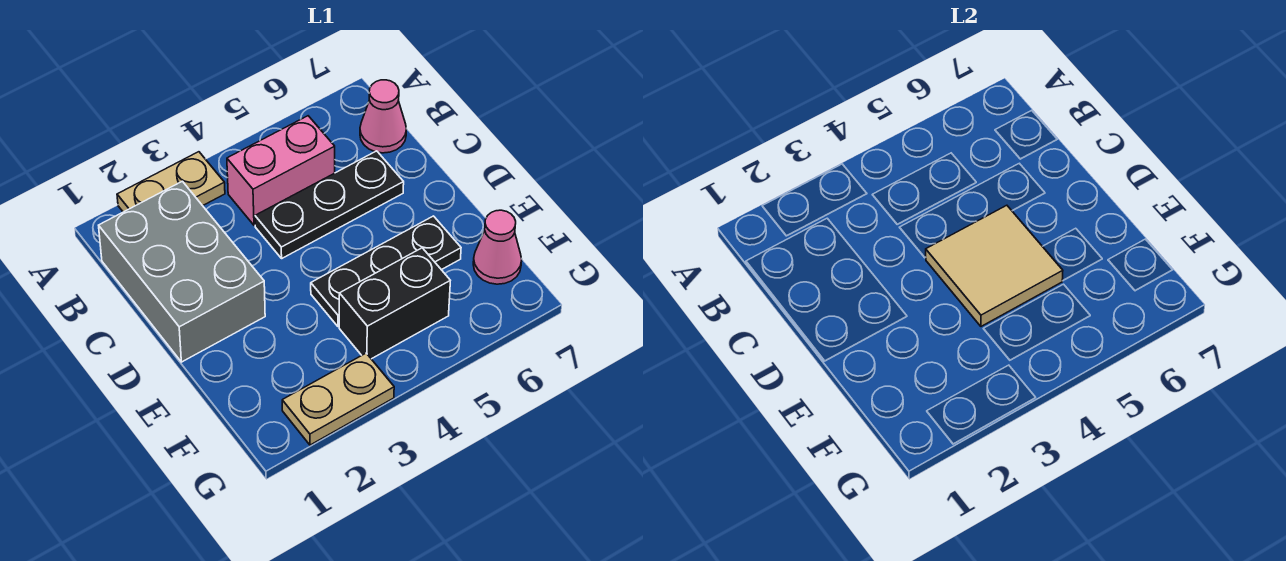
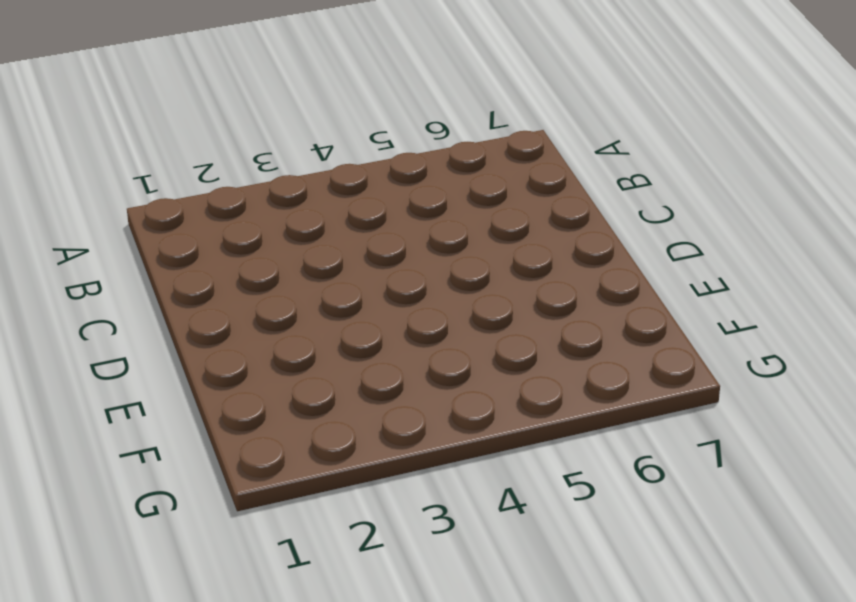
none -> tan plate A2:A3 level 1
none -> grey brick B1:D2 level 1

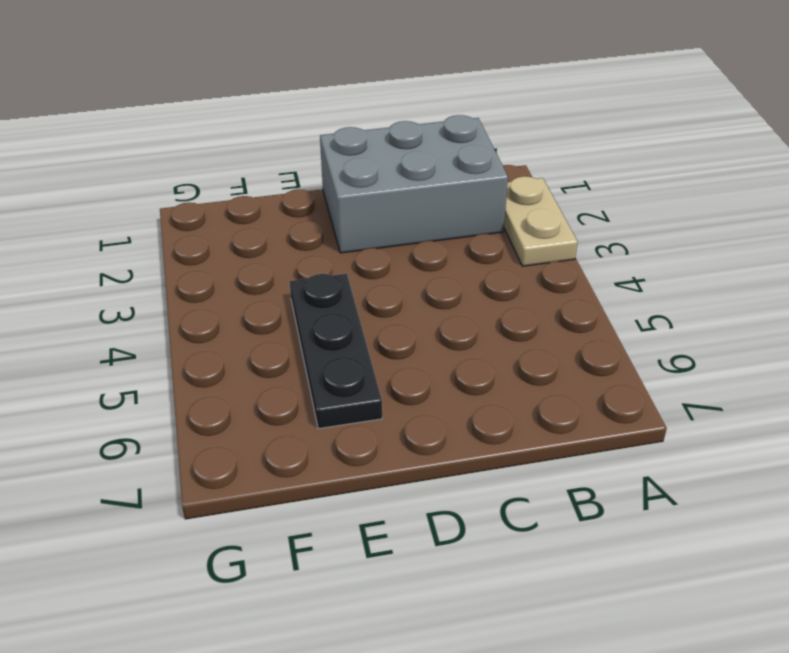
none -> pink brick B4:B5 level 1
none -> pink cone B7 level 1

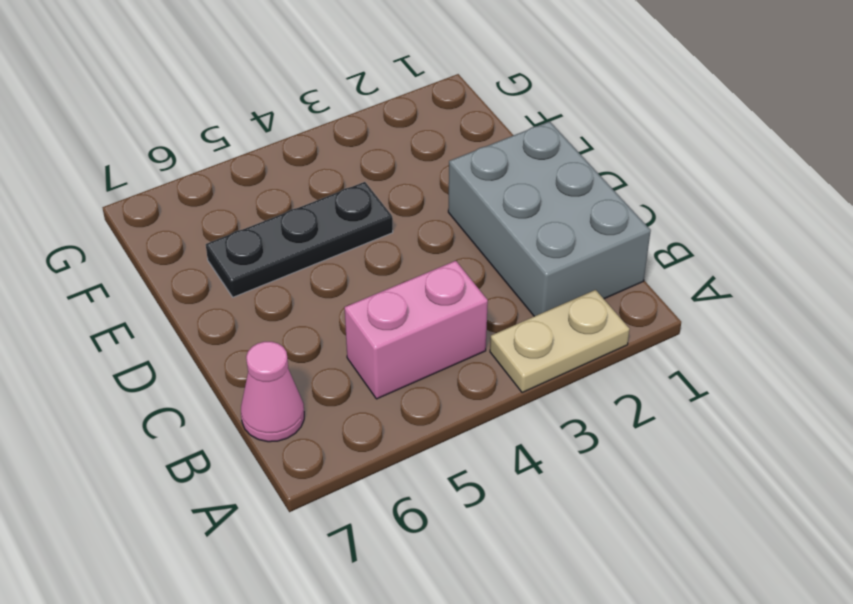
none -> black plate C4:C6 level 1
none -> black brick F4:F5 level 1

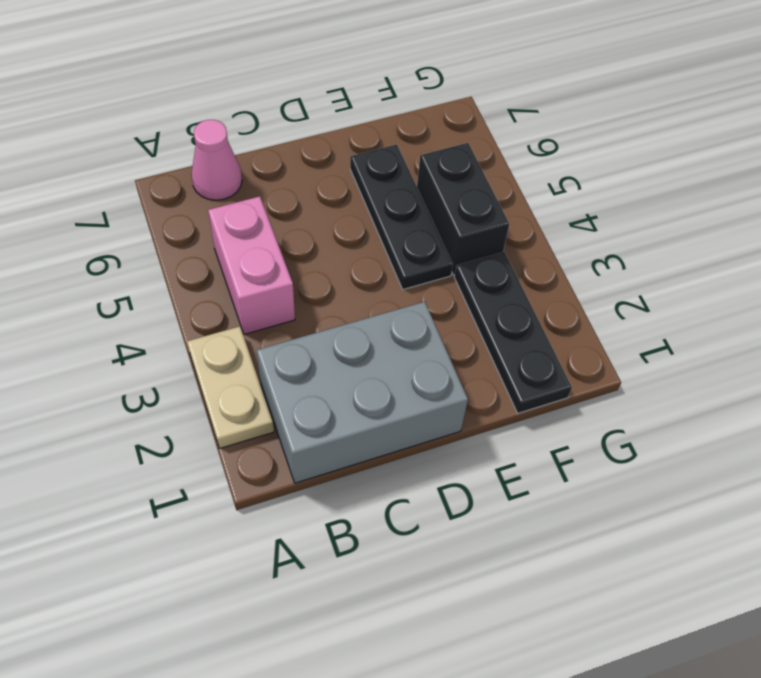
black plate F1:F3 level 1 -> black plate C4:C6 level 1
none -> pink cone F7 level 1
none -> tan plate G2:G3 level 1

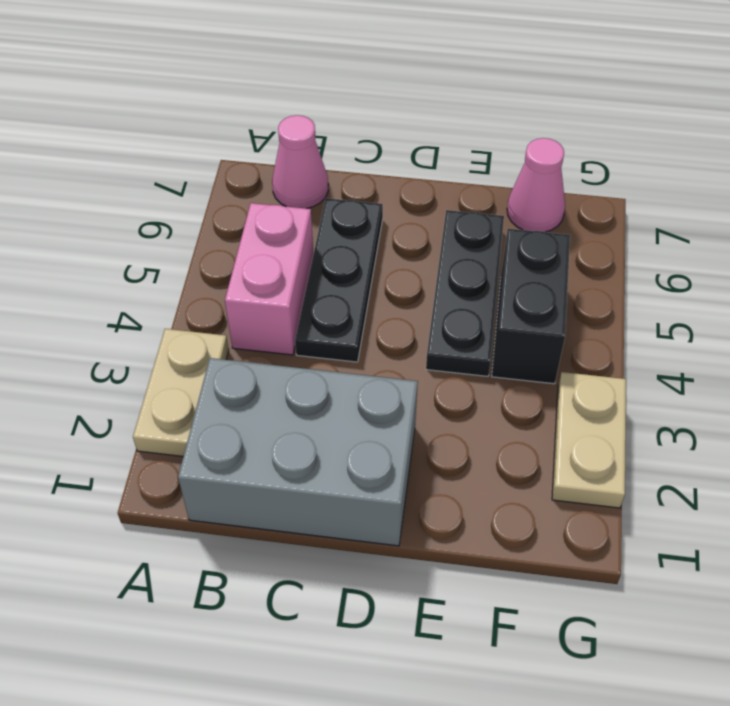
none -> tan tile D4:E5 level 2

